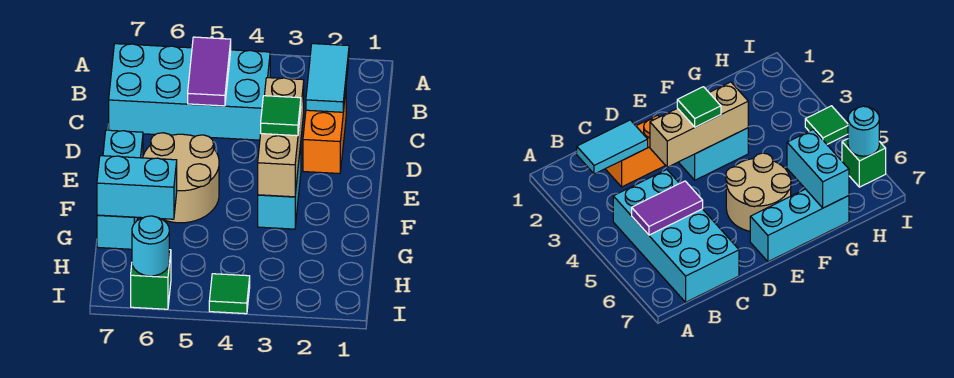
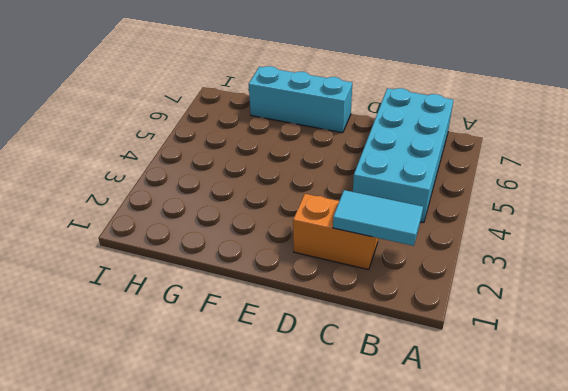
none -> cyan brick E3:F3 level 1
none -> tan round brick E5:F6 level 1
none -> green tile I4 level 1

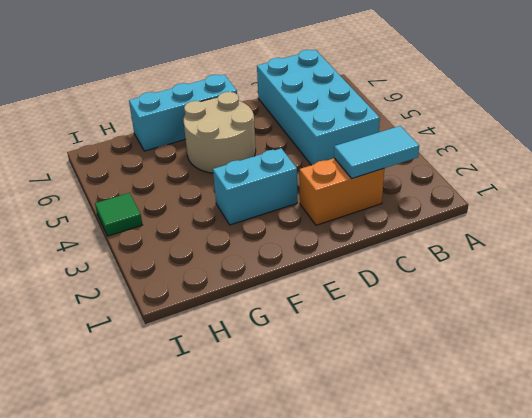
none -> green brick I6 level 1
none -> purple tile B5:C5 level 2
none -> tan brick D3:F3 level 2

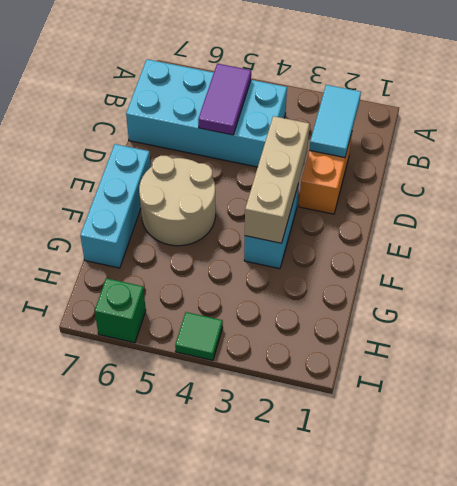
none -> cyan brick G6:G7 level 2
none -> cyan round brick I6 level 2
none -> green tile E3 level 3

